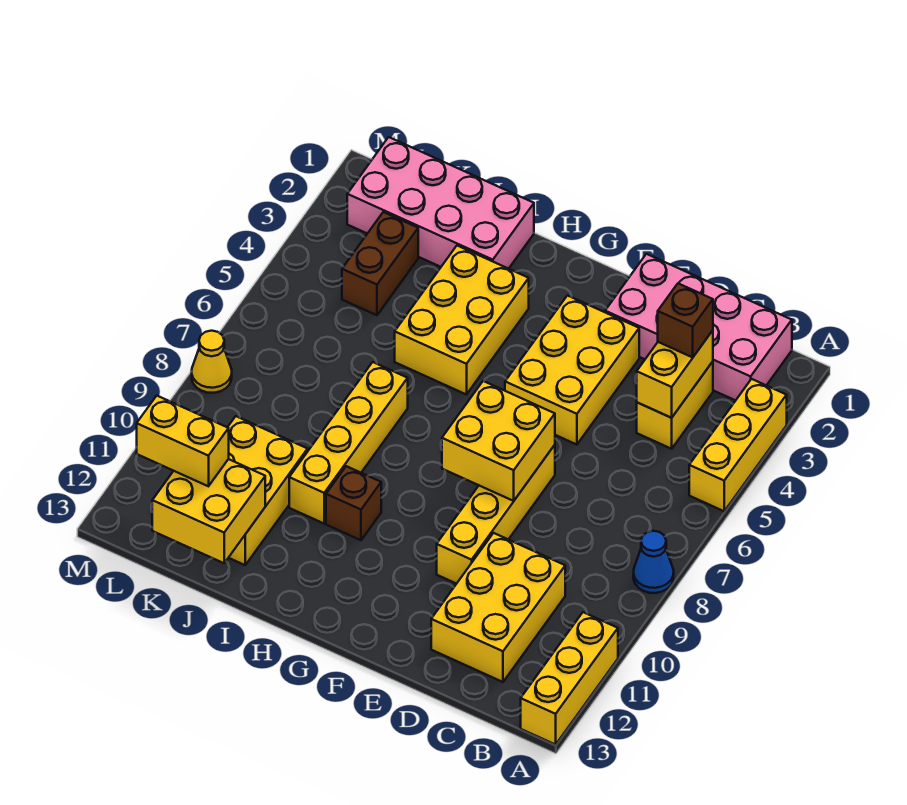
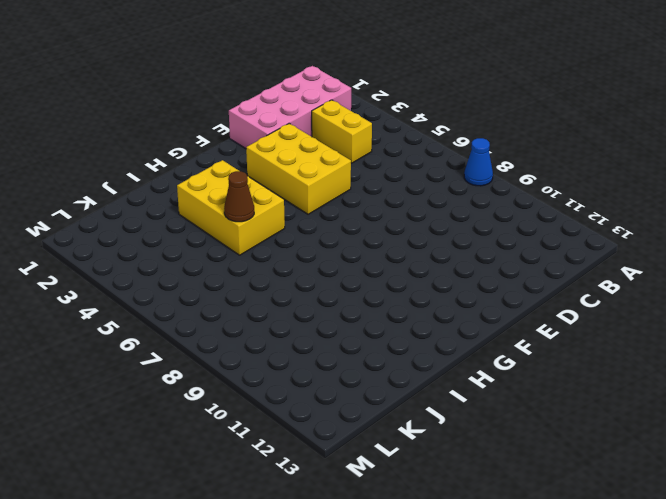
brown cone I5 level 2 -> none
none -> yellow brick A3:A5 level 1
none -> yellow brick A11:A13 level 1
none -> yellow brick C10:D12 level 1

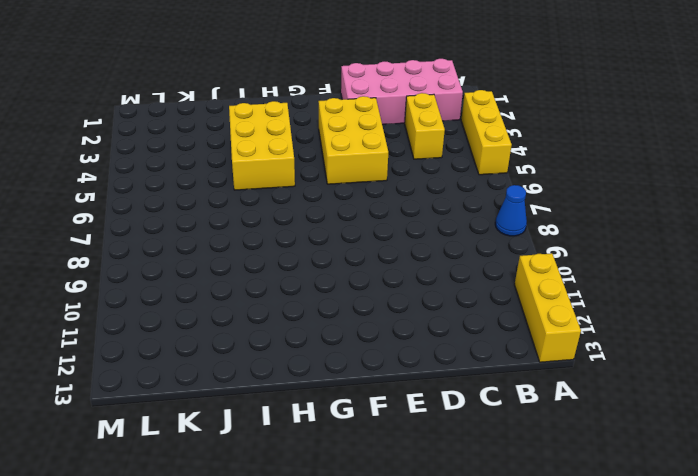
none -> yellow brick C10:D12 level 1
none -> yellow brick E7:E10 level 1
none -> brown brick H10 level 1

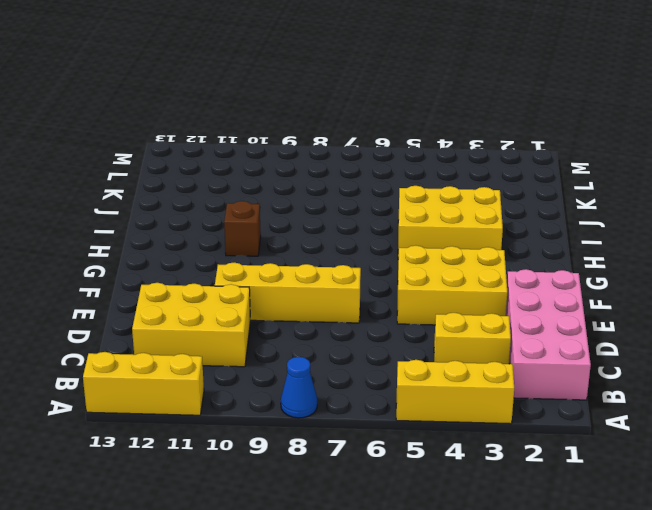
none -> pink brick I1:L2 level 1
none -> yellow brick I7:I10 level 1
none -> yellow brick J10:K12 level 1

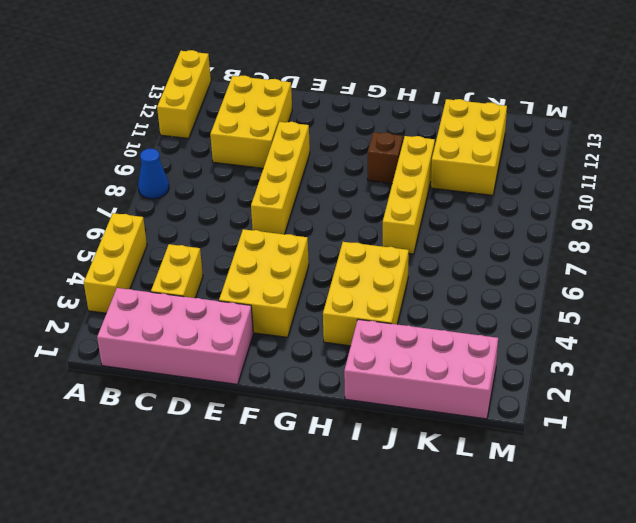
none -> brown brick K3:K4 level 1
none -> yellow cone M8 level 1
none -> yellow brick C3:C4 level 2

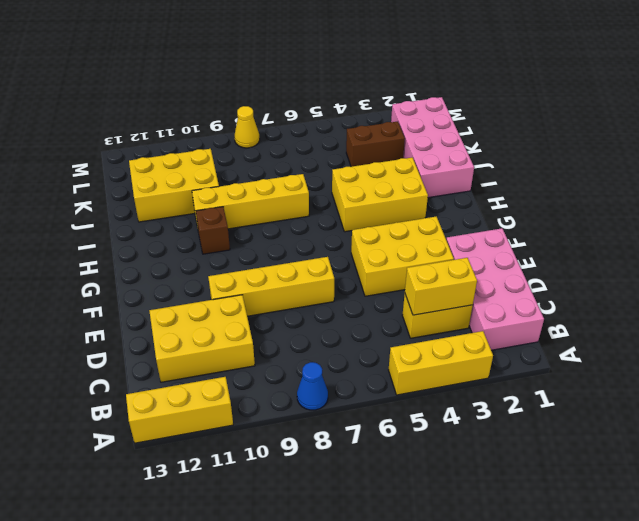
none -> yellow brick E7:F8 level 2
none -> yellow brick J12:K13 level 2
none -> brown brick C3 level 3

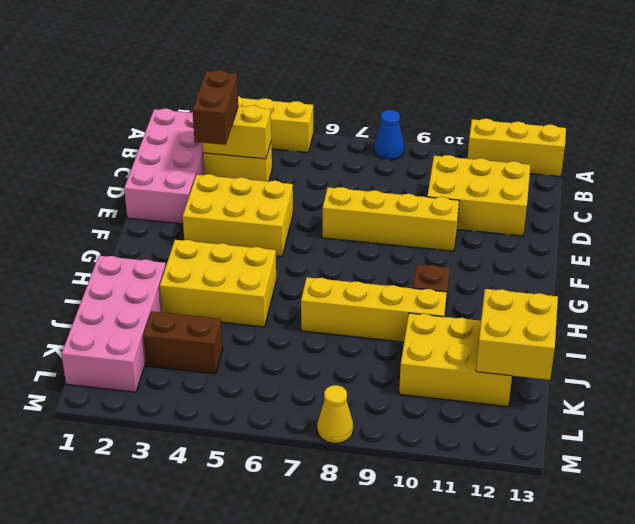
brown brick C3:D3 level 3 -> brown brick C3 level 3
none -> yellow brick E7:F8 level 2
none -> yellow brick K12:L12 level 3

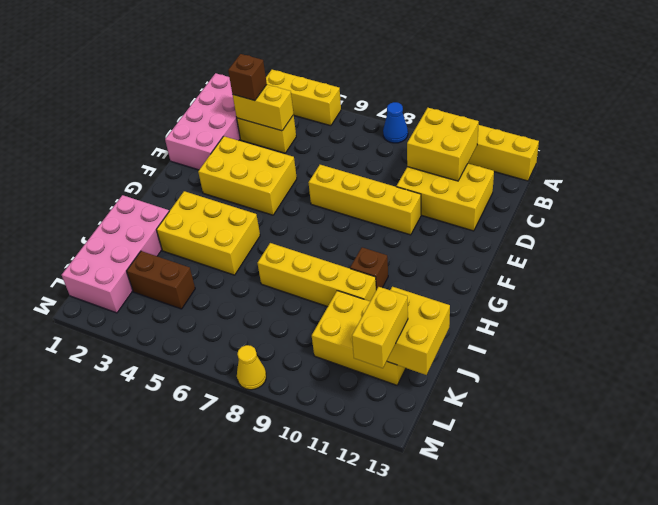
yellow brick B10:C11 level 2 -> yellow brick E7:F8 level 2

